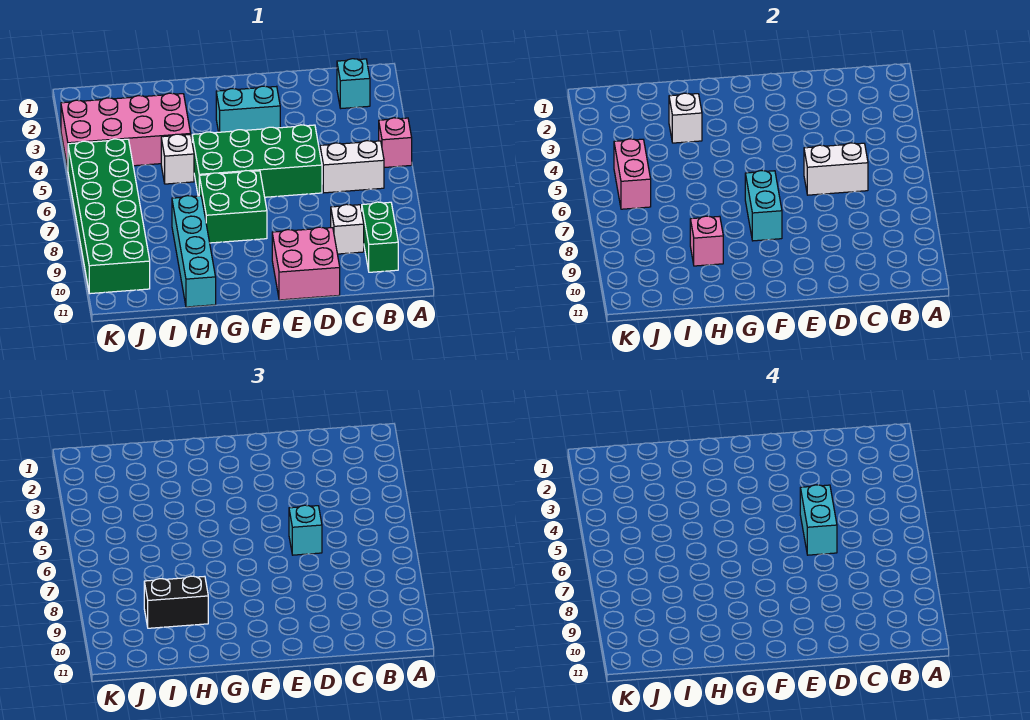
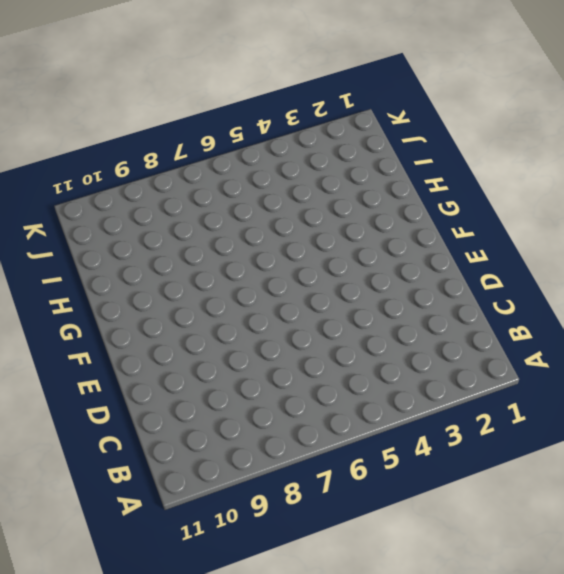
none -> pink brick A5 level 1
none -> cyan brick B2 level 1
none -> white brick B6:C6 level 1

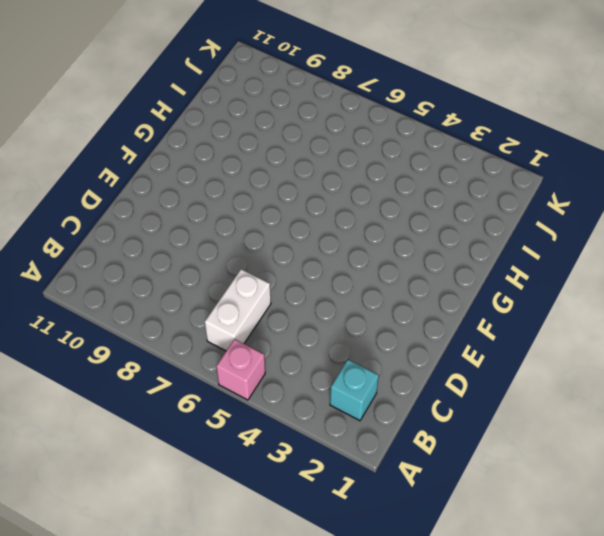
none -> green brick B9:B10 level 1
none -> white brick C9 level 1
none -> green brick D5:G6 level 1

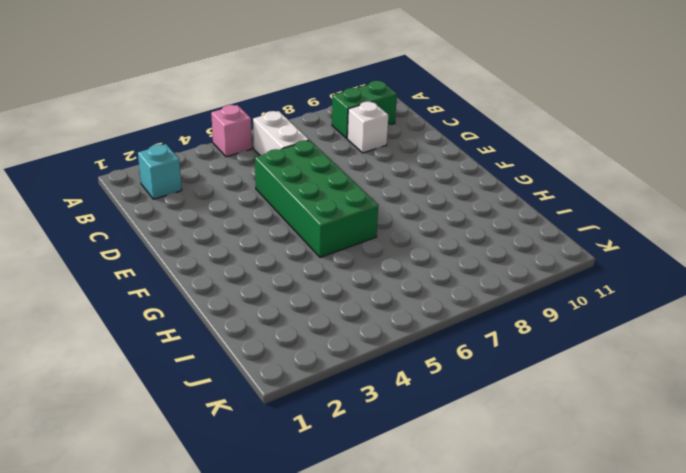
none -> pink brick D10:E11 level 1
none -> cyan brick E3:F3 level 1
none -> green brick F7:G8 level 1

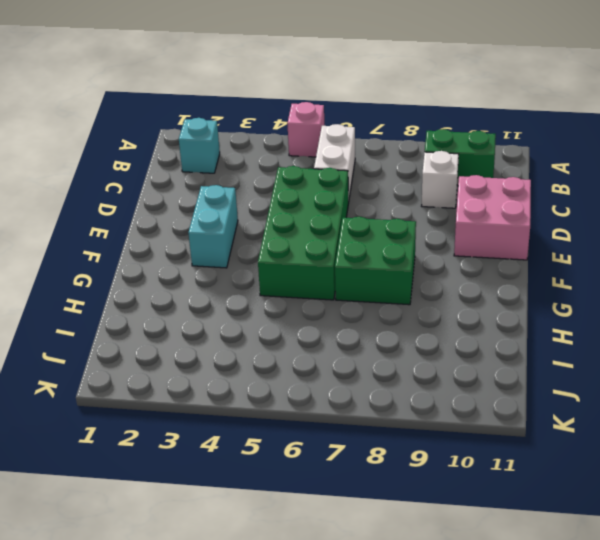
none -> pink brick H3:K4 level 1
none -> white brick H5 level 1
none -> cyan brick H8:H11 level 1

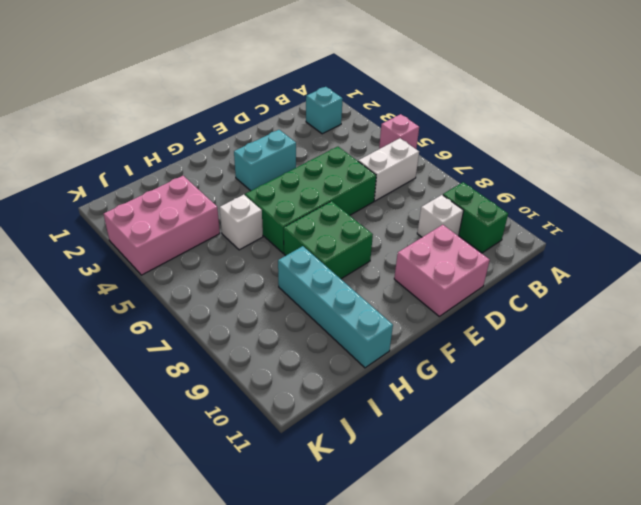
pink brick I3:K4 level 1 -> pink brick H3:K4 level 1
none -> green brick J5:K10 level 1
none -> white brick C6:D6 level 2
none -> cyan brick F7:F8 level 2

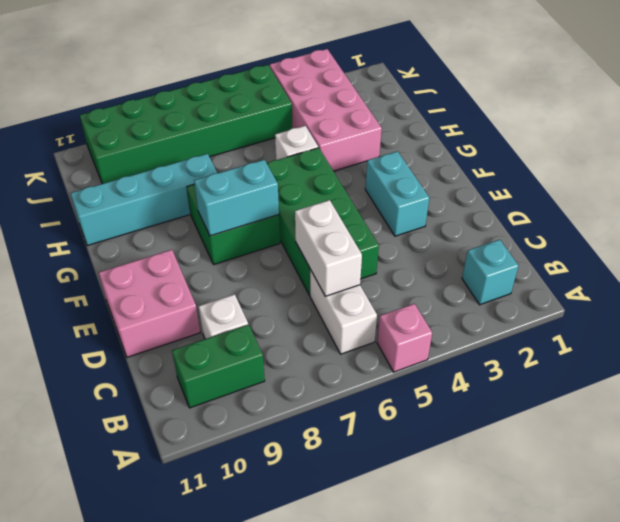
none -> white brick H3 level 2
none -> pink brick H9 level 2
none -> pink brick J5:J6 level 2

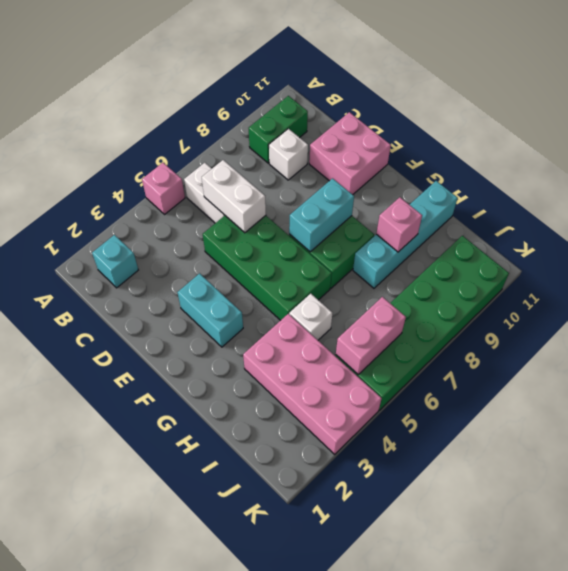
none -> white brick H3 level 2
none -> cyan brick D6 level 3
none -> black brick H9:I9 level 3

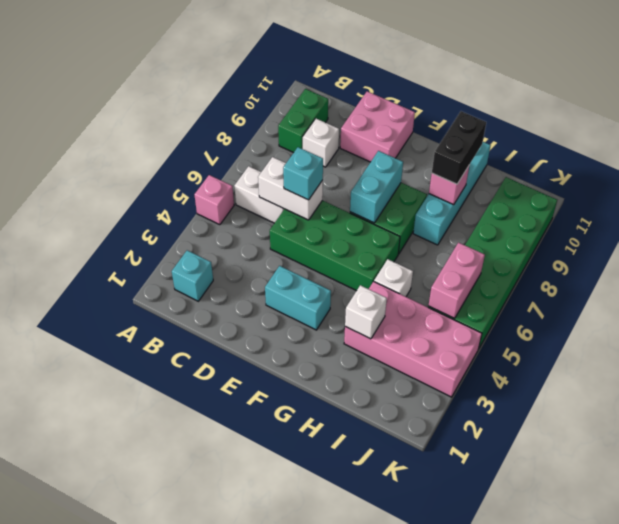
black brick H9:H10 level 3 -> black brick H9:I9 level 3
none -> cyan brick D5:D6 level 4

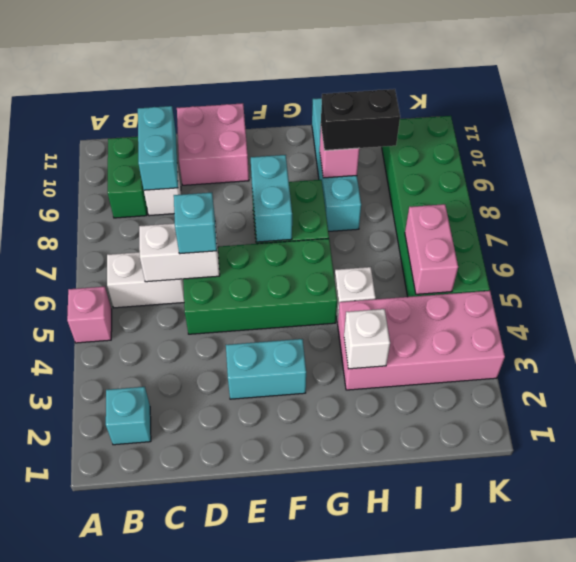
cyan brick C9:C10 level 2 -> cyan brick D5:D6 level 4

